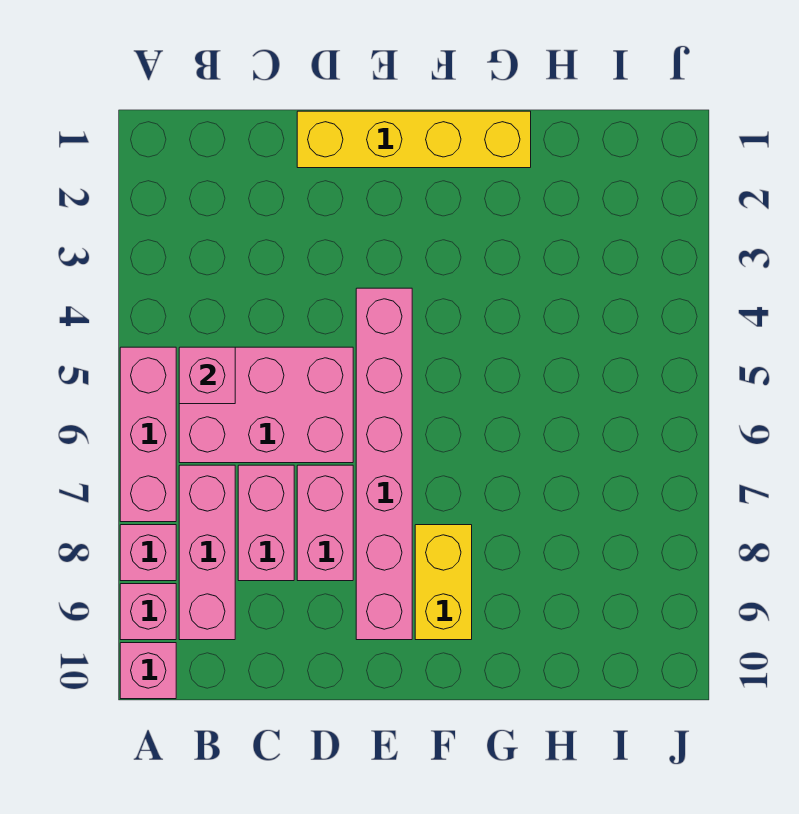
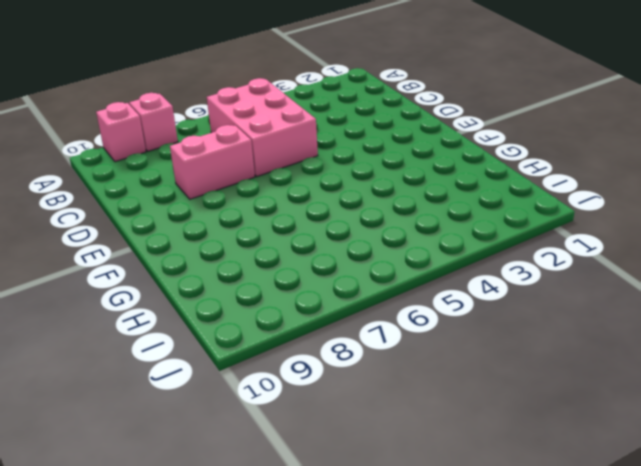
none -> pink brick A5:A7 level 1
none -> pink brick A10 level 1
none -> pink brick B7:B9 level 1

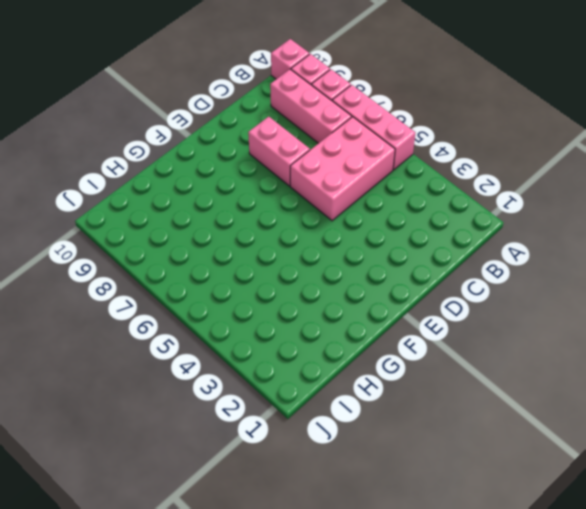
none -> pink brick C7:C8 level 1
none -> yellow brick D1:G1 level 1
none -> pink brick E4:E9 level 1

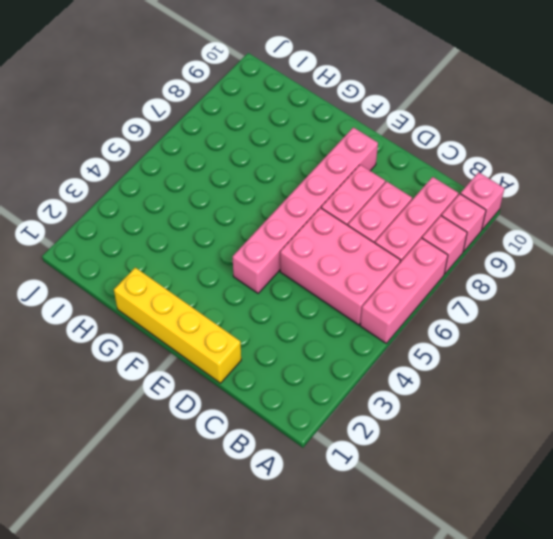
none -> yellow brick F8:F9 level 1
none -> pink brick B5 level 2

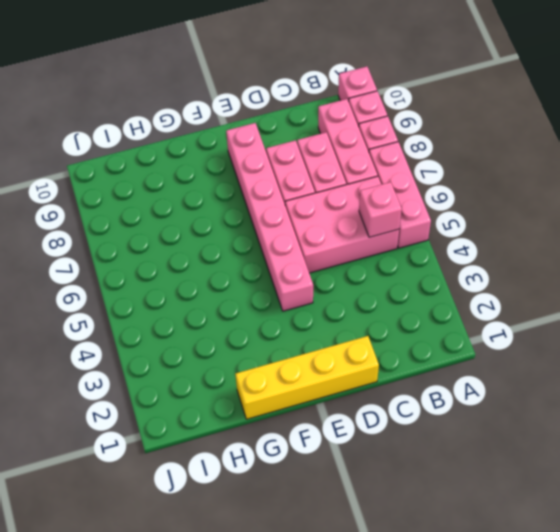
none -> yellow brick F8:F9 level 1

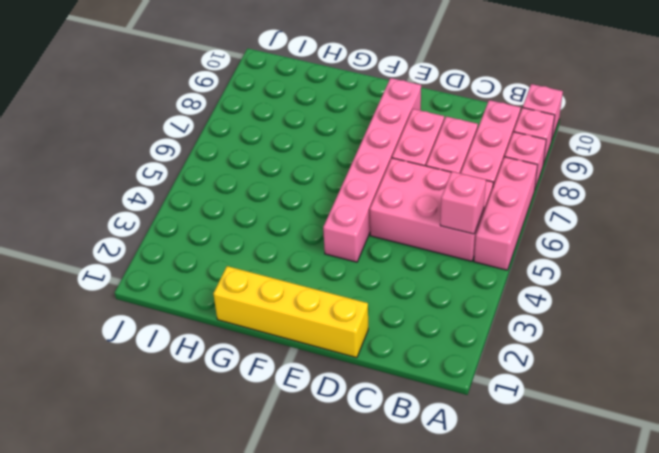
none -> yellow brick F8:F9 level 1

